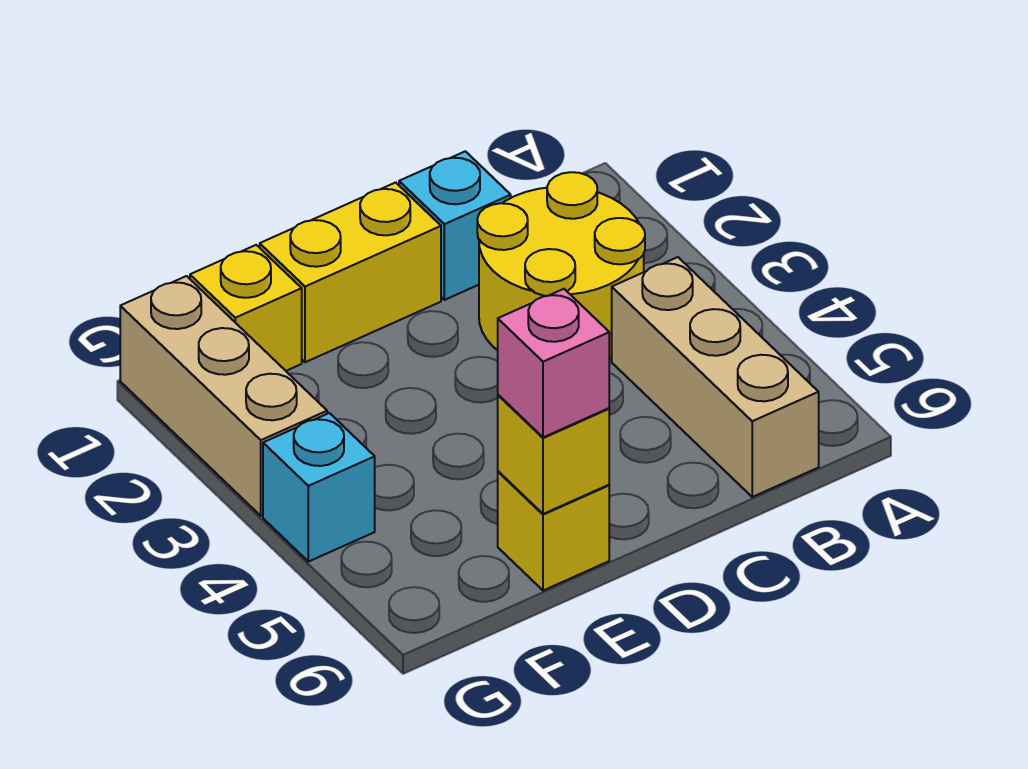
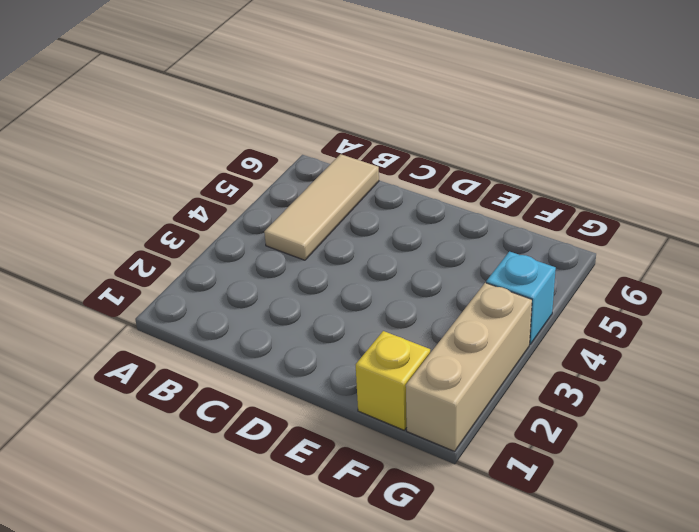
tan tile B4:B6 level 1 -> tan brick B4:B6 level 1
none -> yellow round brick B2:C3 level 1
none -> cyan brick C1 level 1

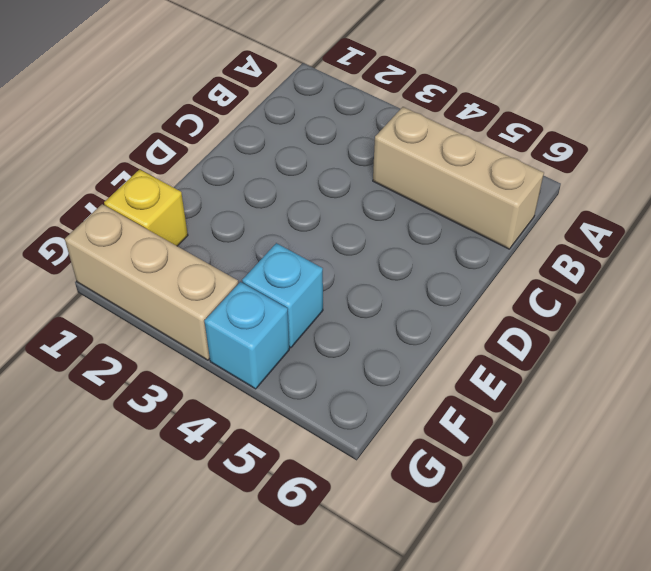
cyan brick F4 level 1 -> cyan brick C1 level 1
none -> yellow round brick B2:C3 level 1
none -> yellow brick D1:E1 level 1

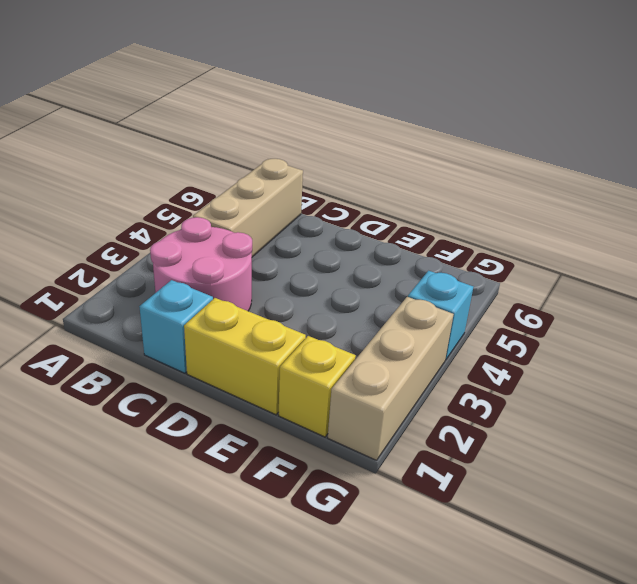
pink round brick B2:C3 level 1 -> yellow round brick B2:C3 level 1
none -> yellow brick E6 level 1
none -> yellow brick E6 level 2

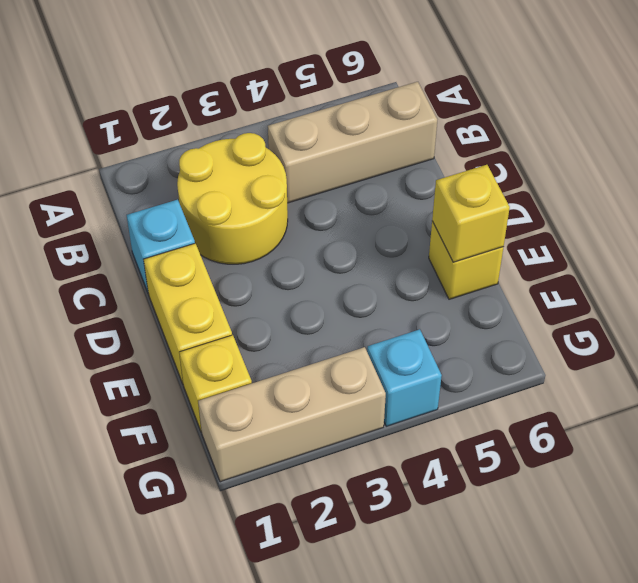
none -> pink brick E6 level 3

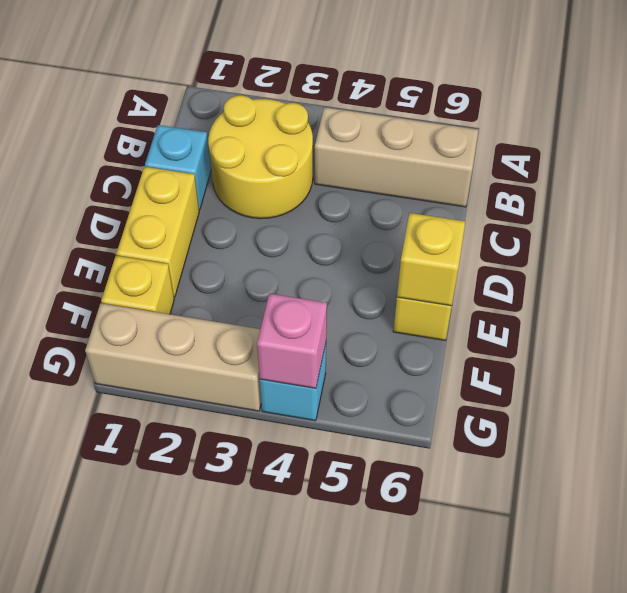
pink brick G4 level 2 -> pink brick E6 level 3

